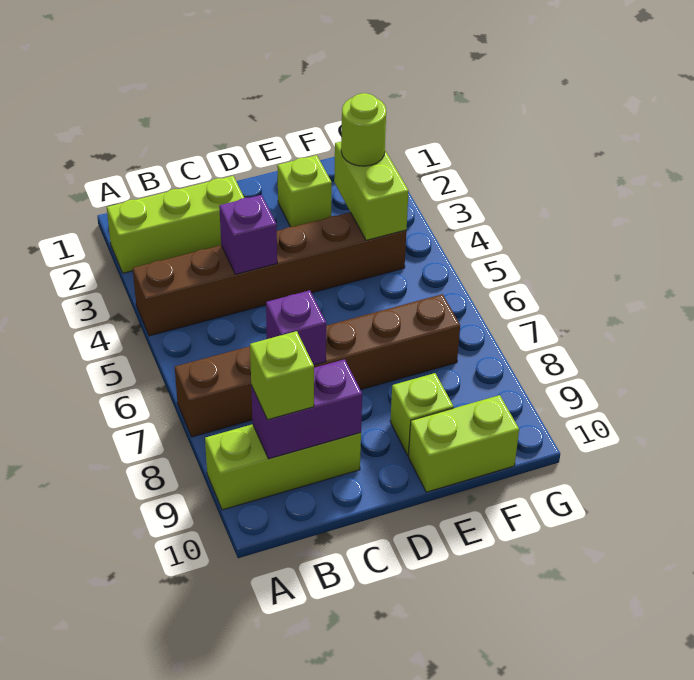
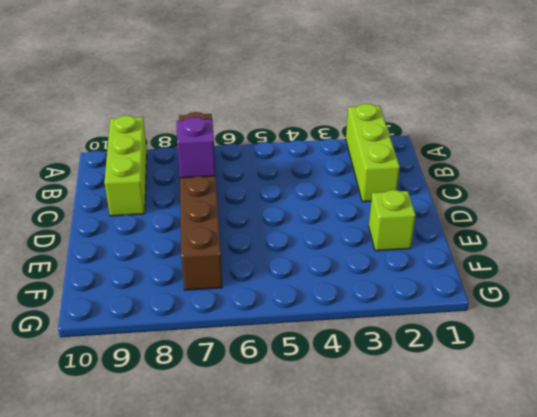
none -> brown brick A4:F4 level 1
none -> lime brick E9 level 1
none -> lime brick E10:F10 level 1

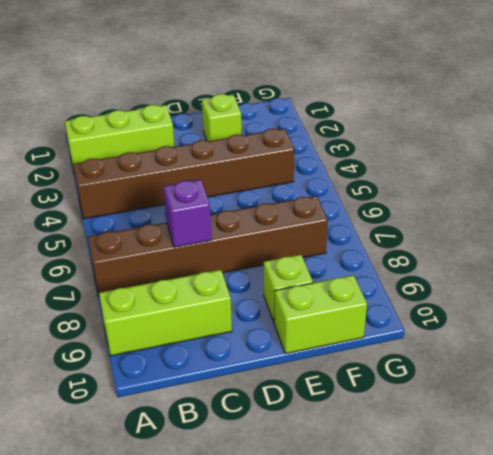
none -> purple brick B9:C9 level 2
none -> purple brick C4 level 2
none -> lime brick F3:F4 level 2

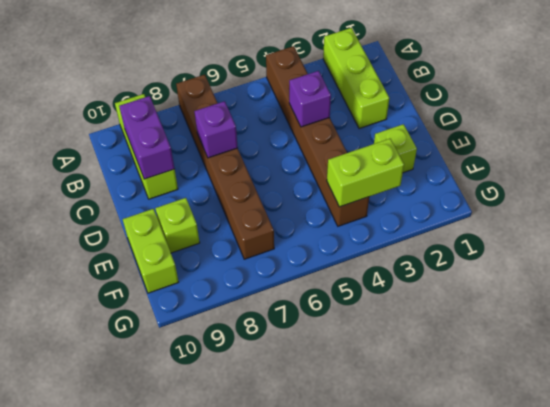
none -> lime brick B9 level 3
none -> lime round brick F3 level 3

